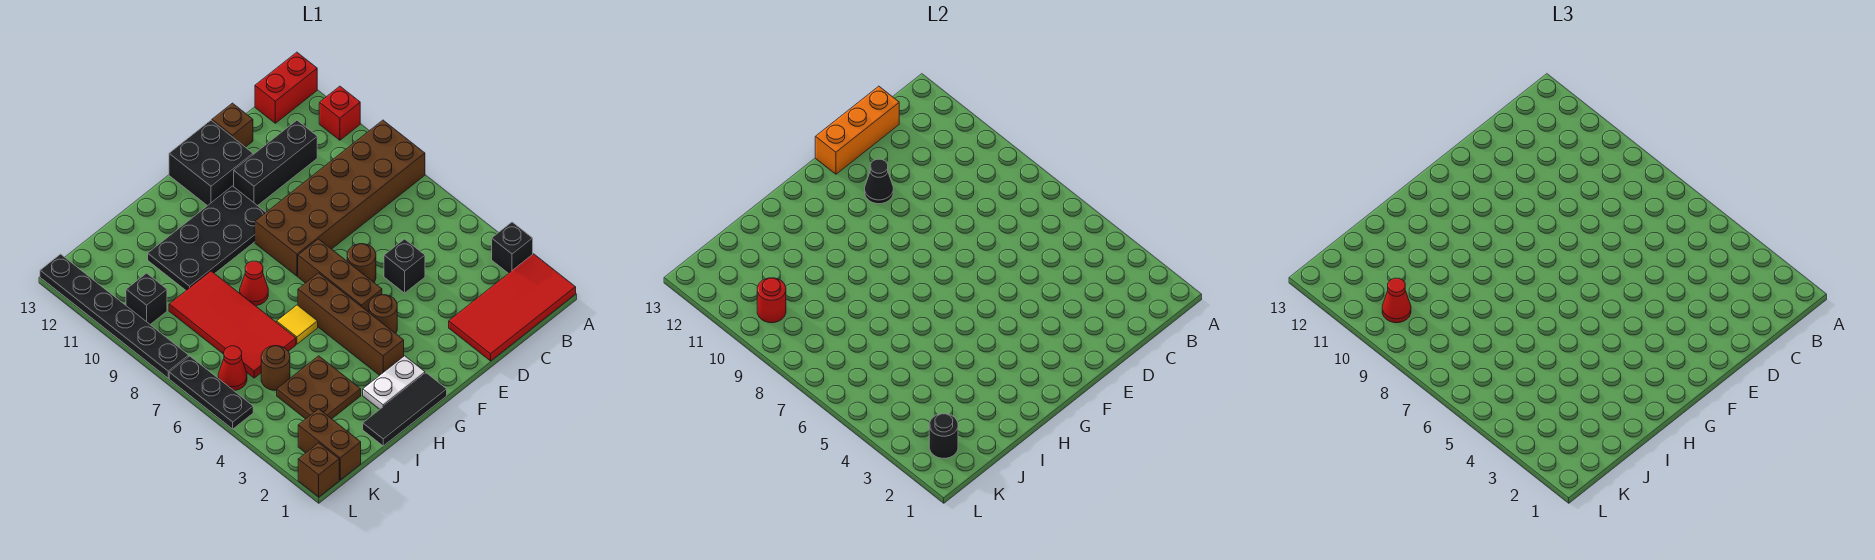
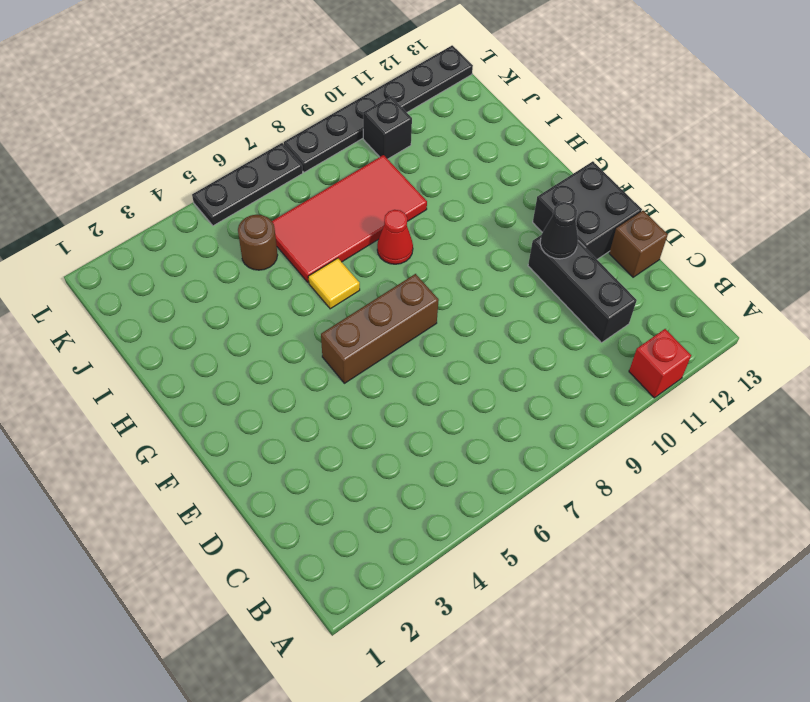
none -> red tile A1:D2 level 1
none -> black brick A3 level 1
none -> brown brick A8:F9 level 1
none -> red brick A13:B13 level 1

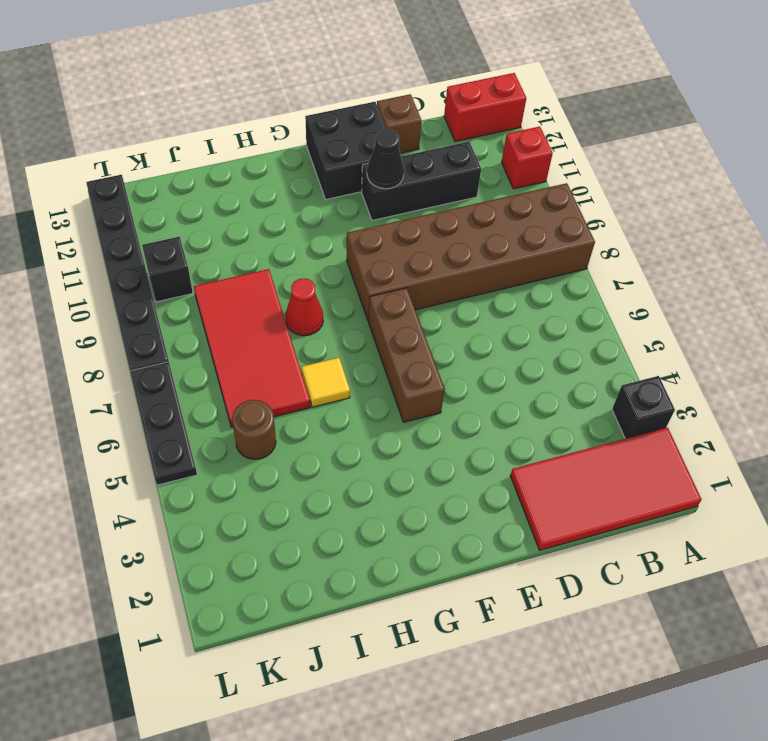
none -> black brick D5 level 1
none -> brown round brick E6 level 1
none -> brown round brick F4 level 1
none -> black plate F10:I11 level 1

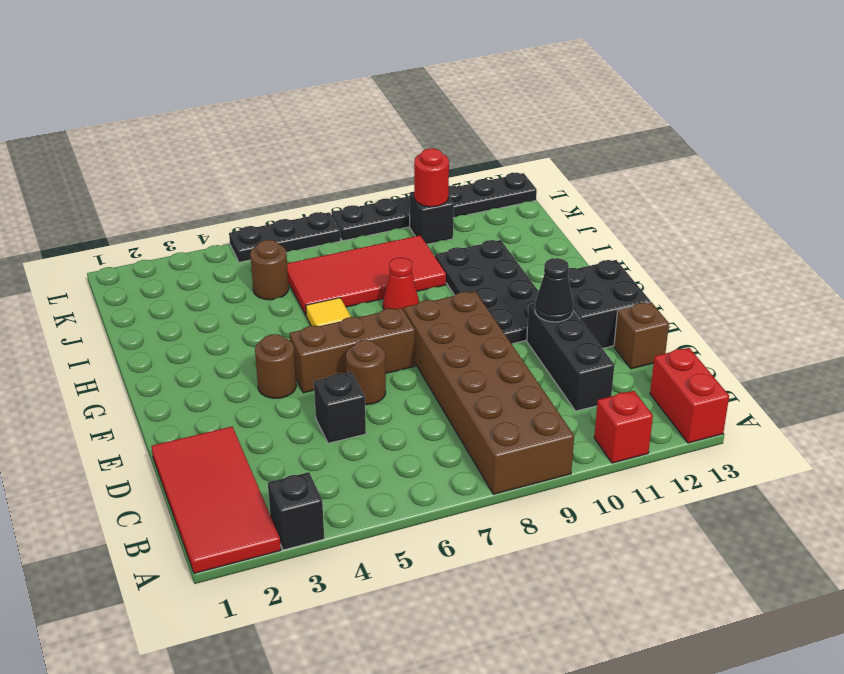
none -> black tile G1:I1 level 1
none -> white plate G2:H2 level 1
none -> brown brick G3:G6 level 1
none -> brown plate I3:J4 level 1

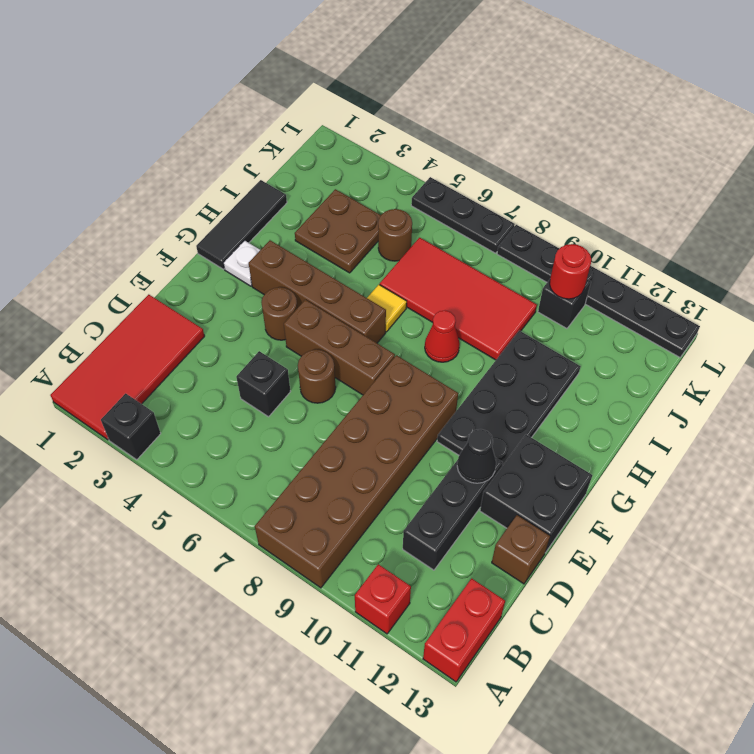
white plate G2 level 1 -> white plate G2:H2 level 1
none -> brown brick K1:K2 level 1
none -> red cone K6 level 1
none -> brown brick L1 level 1
none -> orange brick C13:E13 level 2

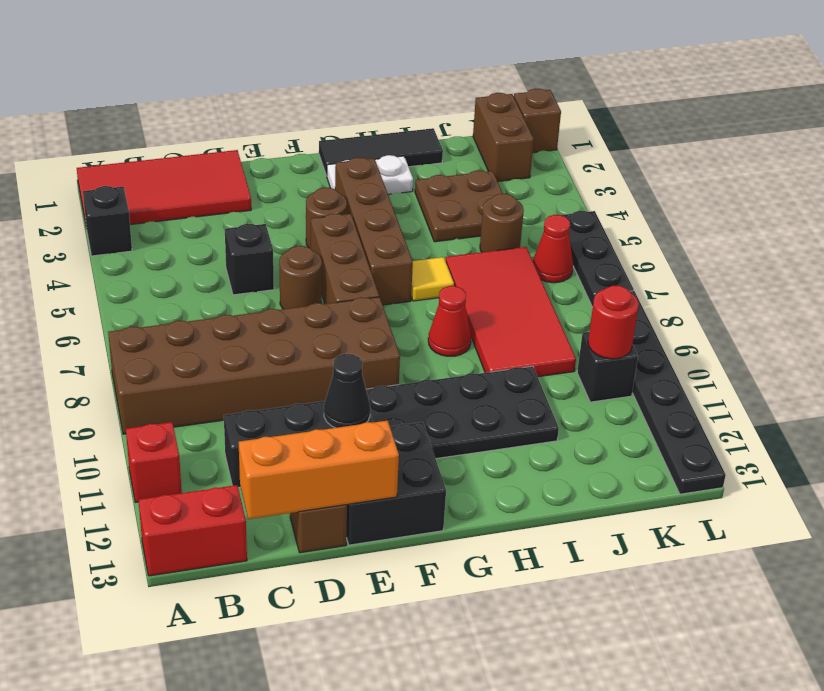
none -> black round brick K2 level 2
none -> red cone K10 level 3

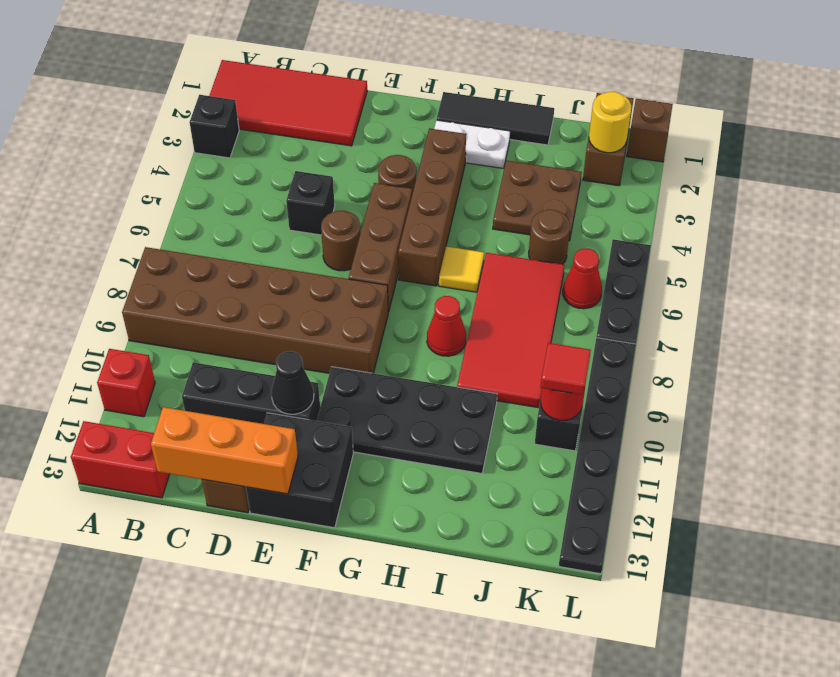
yellow round brick K2 level 2 -> black round brick K2 level 2
red tile K10 level 3 -> red cone K10 level 3

